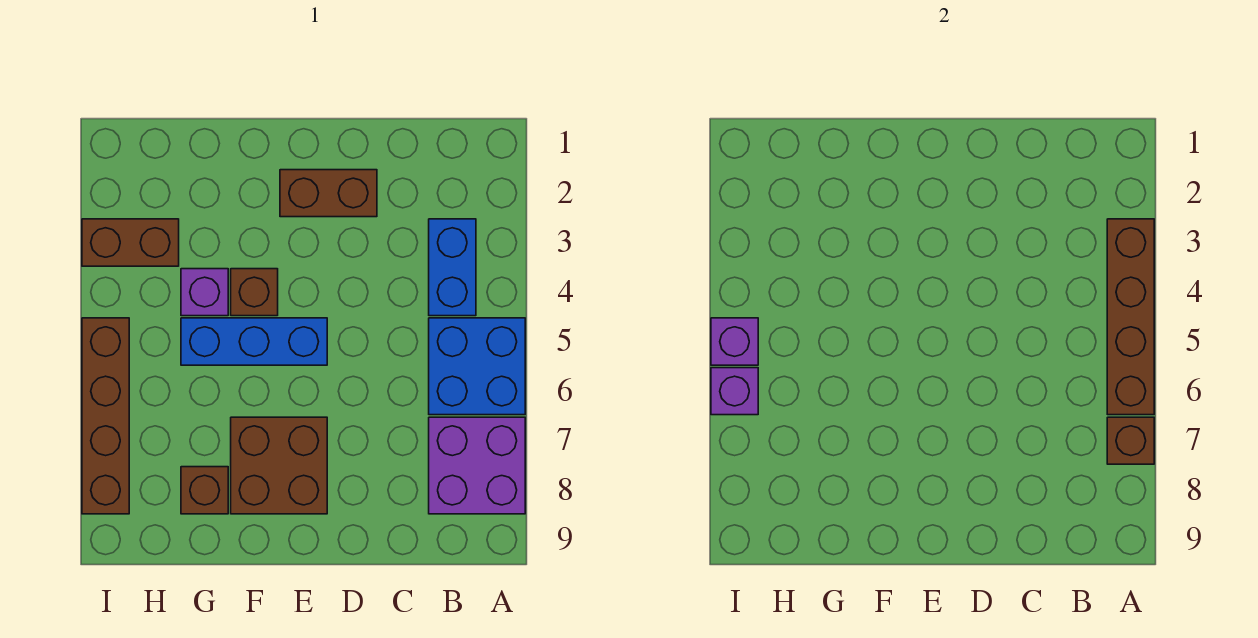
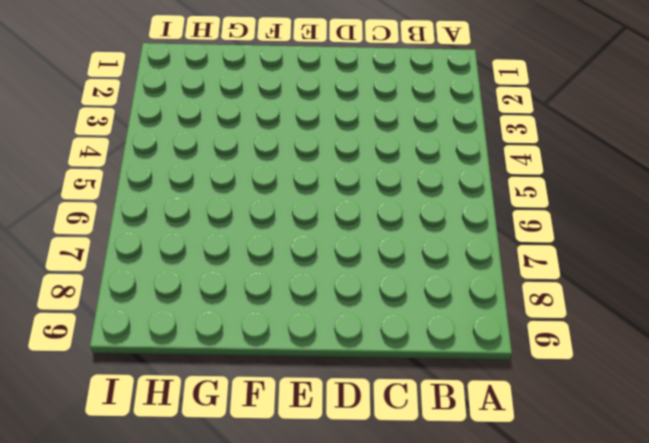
none -> blue brick A5:B6 level 1
none -> purple brick A7:B8 level 1
none -> blue brick B3:B4 level 1

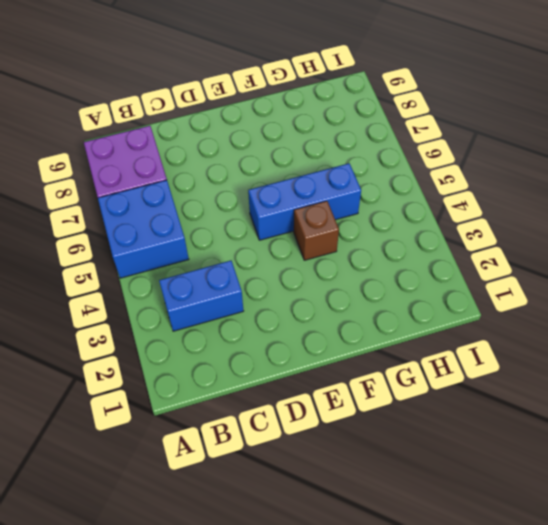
blue brick B3:C3 level 1 -> blue brick B3:B4 level 1
none -> brown brick D2:E2 level 1
none -> brown brick E7:F8 level 1
none -> purple brick G4 level 1

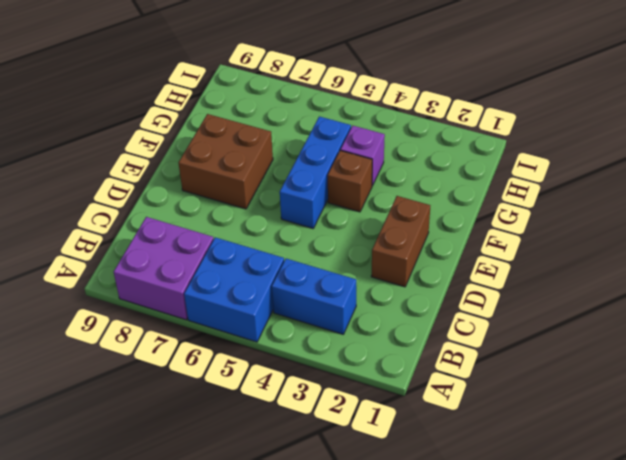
none -> brown brick G8 level 1
none -> brown brick H3:I3 level 1
none -> brown brick I5:I8 level 1

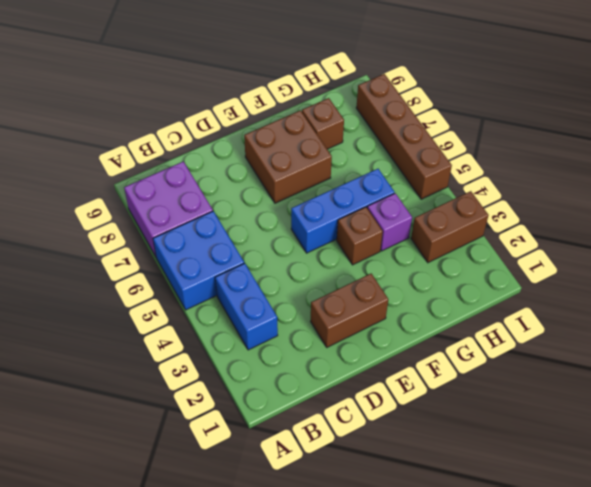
none -> brown brick A3:A6 level 2
none -> brown brick A7 level 2
none -> purple brick I5 level 2

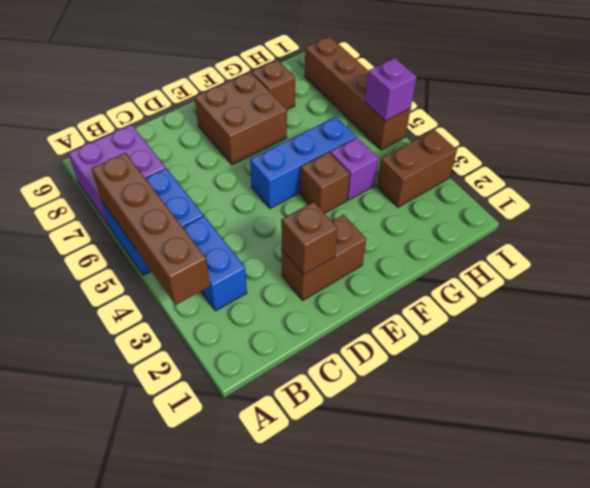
brown brick D2 level 2 -> brown brick A7 level 2
none -> purple brick I6 level 2

